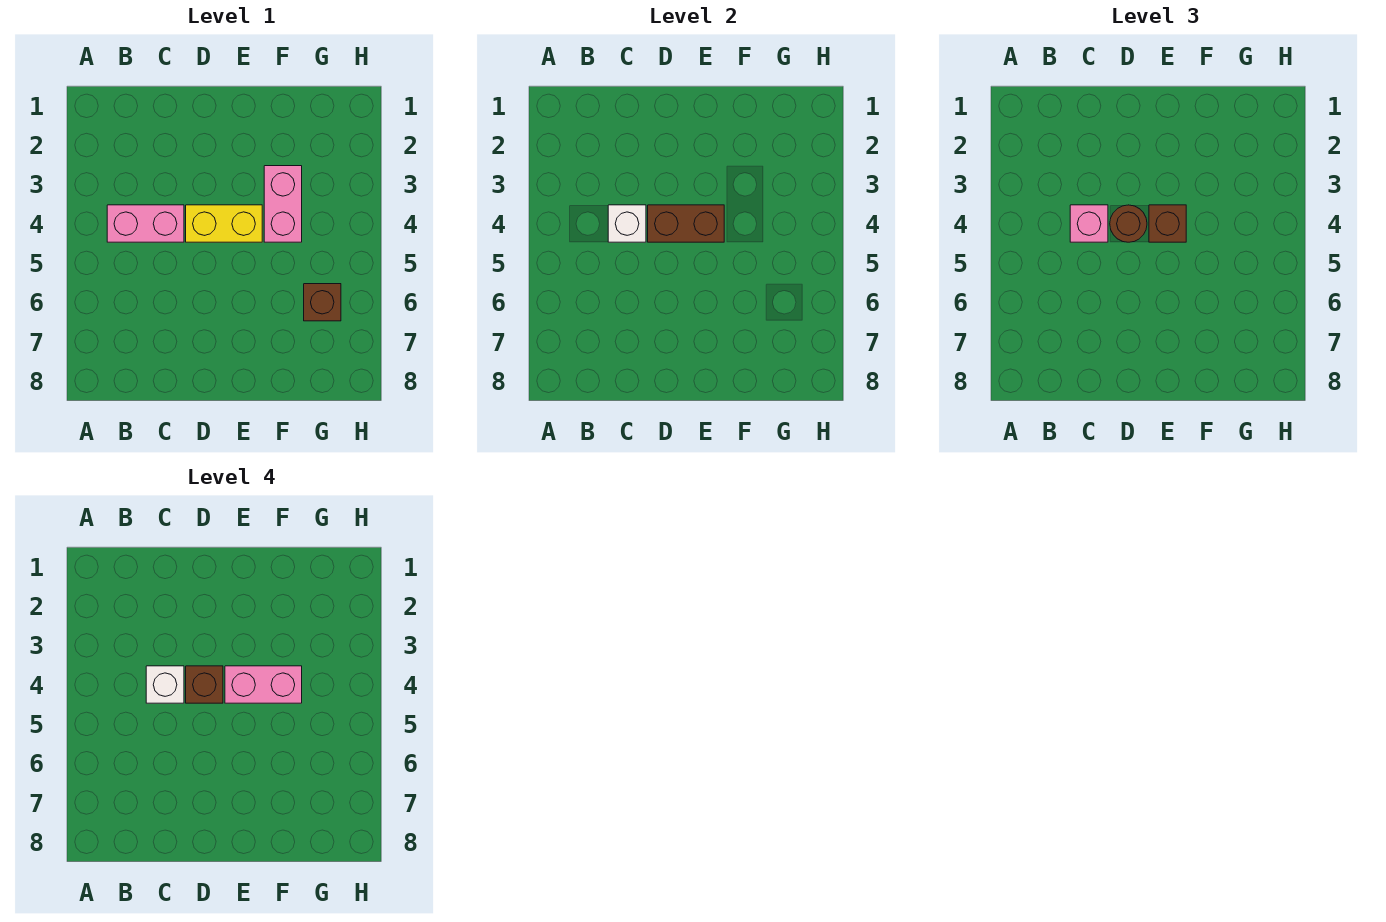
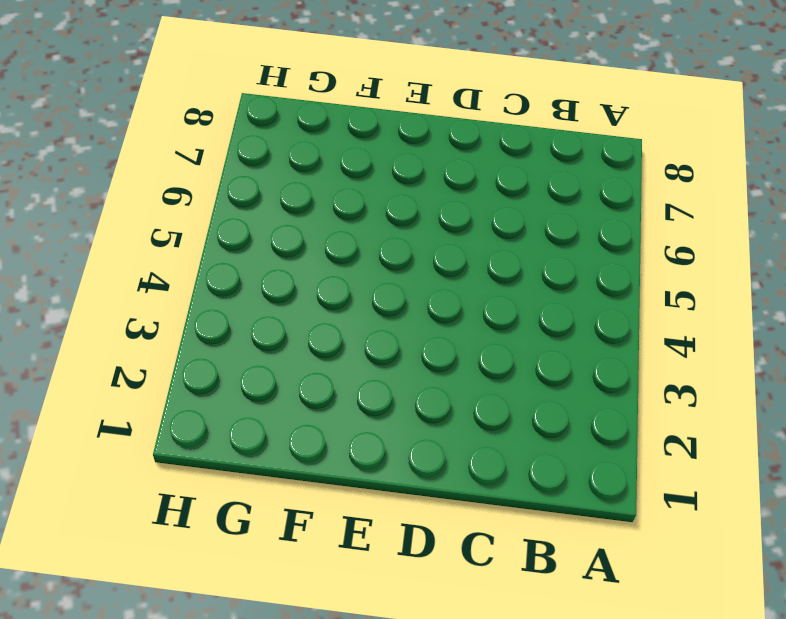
none -> pink brick B4:C4 level 1
none -> yellow brick D4:E4 level 1
none -> pink brick F3:F4 level 1

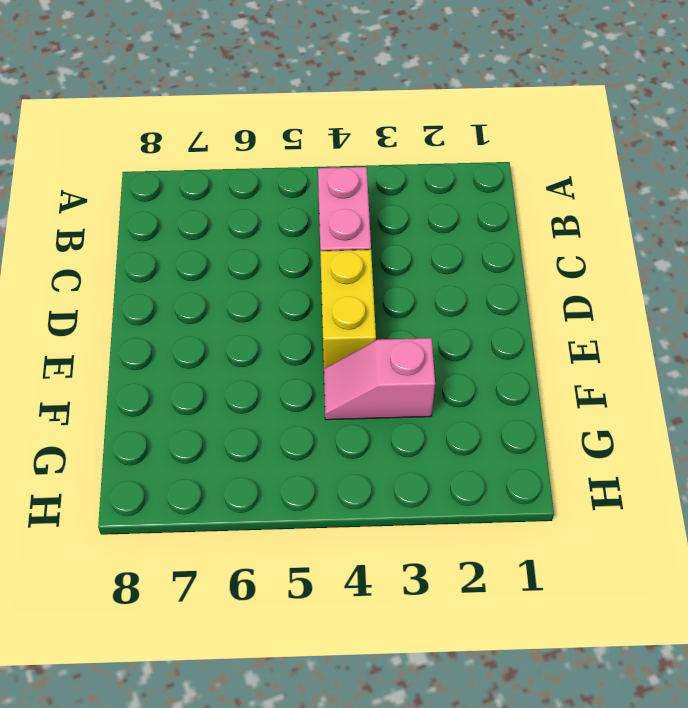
pink slope F3:F4 level 1 top 3 -> pink brick F3:F4 level 1
none -> brown brick G6 level 1
none -> white brick C4 level 2
none -> brown brick D4:E4 level 2

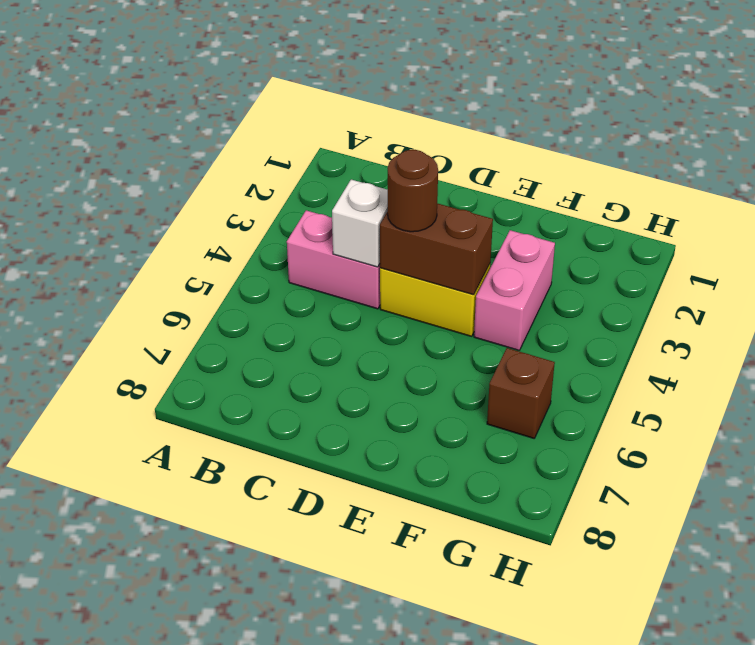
none -> pink brick C4 level 3
none -> brown brick E4 level 3
none -> white brick C4 level 4

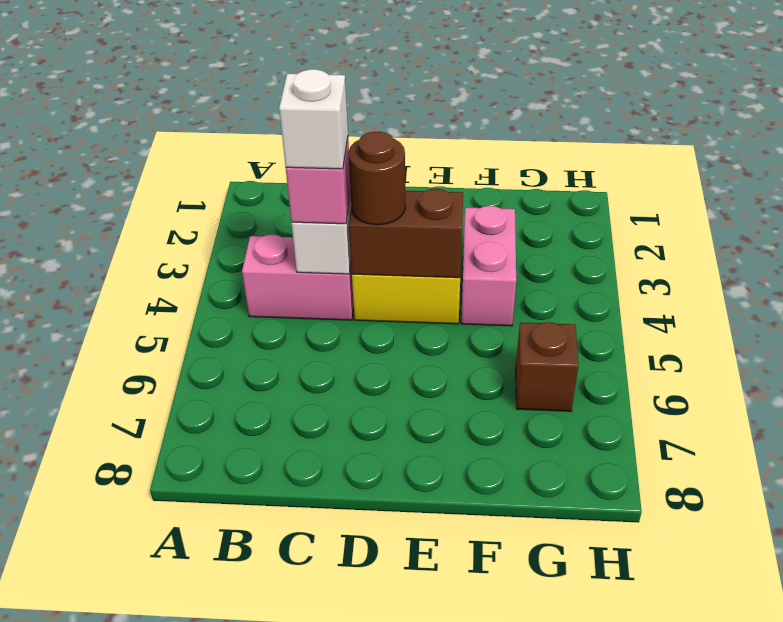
none -> brown brick E4 level 3
none -> brown brick D4 level 4
none -> pink brick E4:F4 level 4

